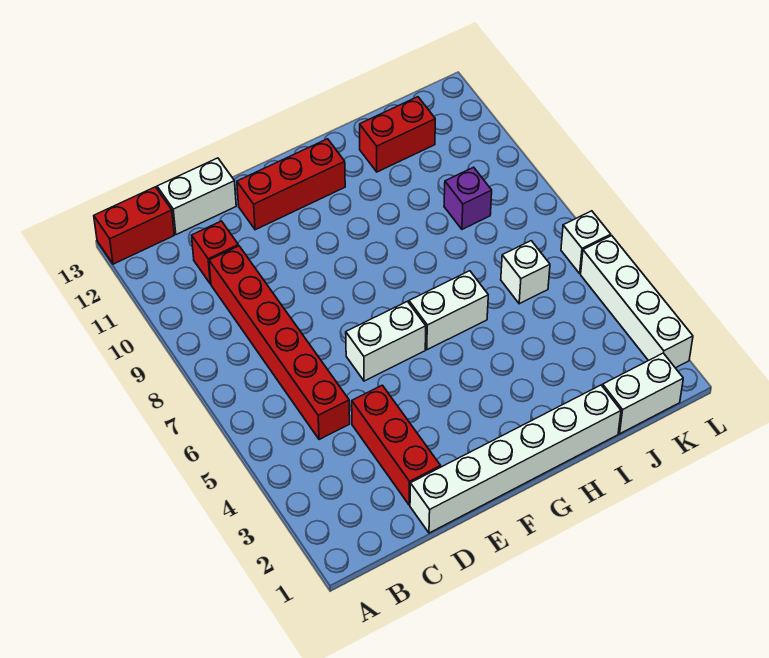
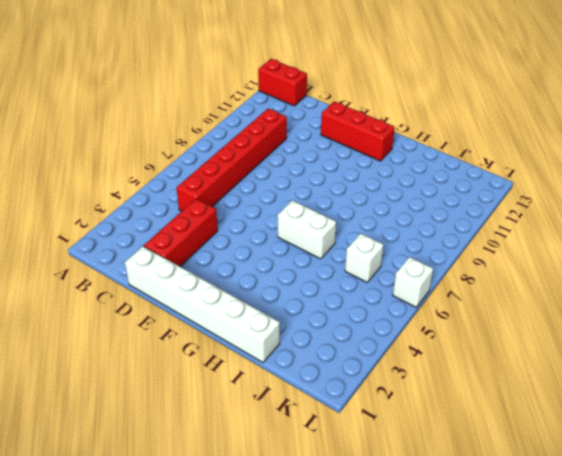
none -> red brick C11 level 1
none -> white brick C13:D13 level 1
none -> white brick E6:F6 level 1

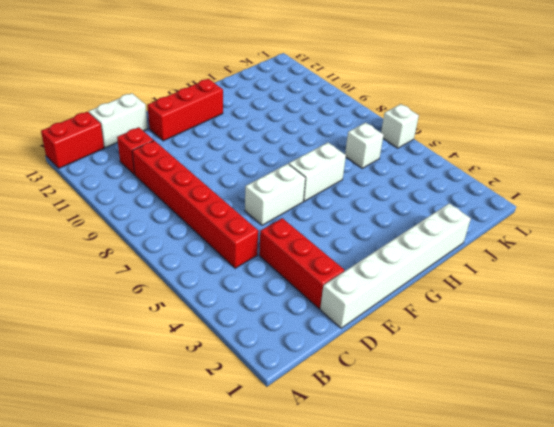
none -> red brick I12:J12 level 1
none -> white brick J1:K1 level 1
none -> purple brick J9 level 1

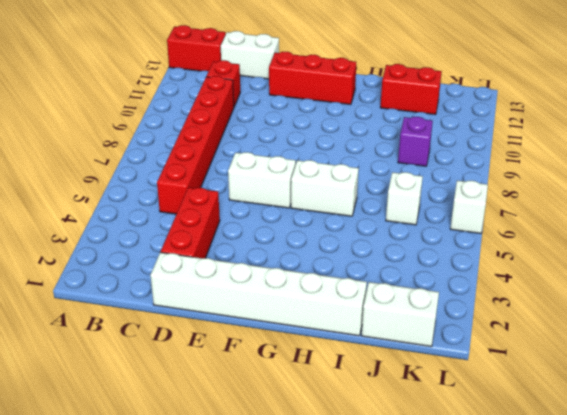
none -> white brick L2:L5 level 1

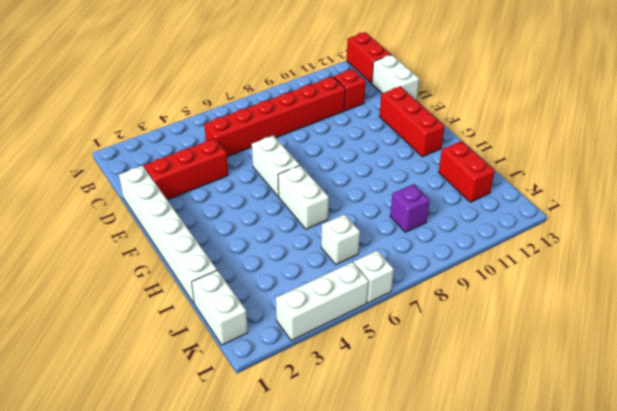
white brick L3:L5 level 1 -> white brick L2:L5 level 1

